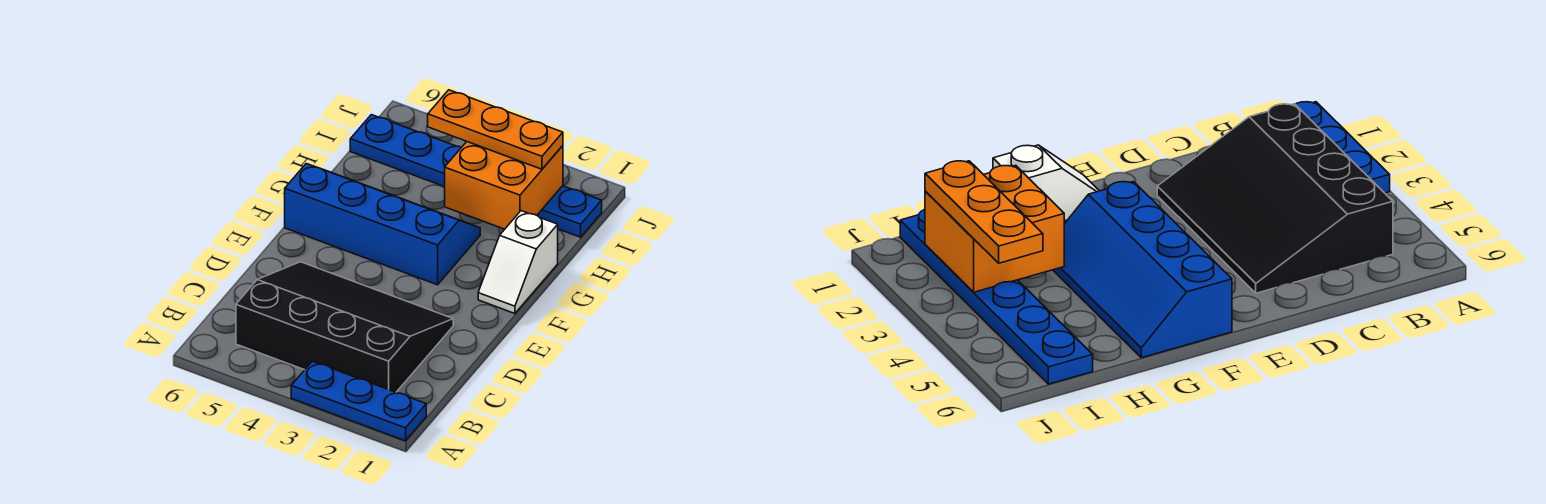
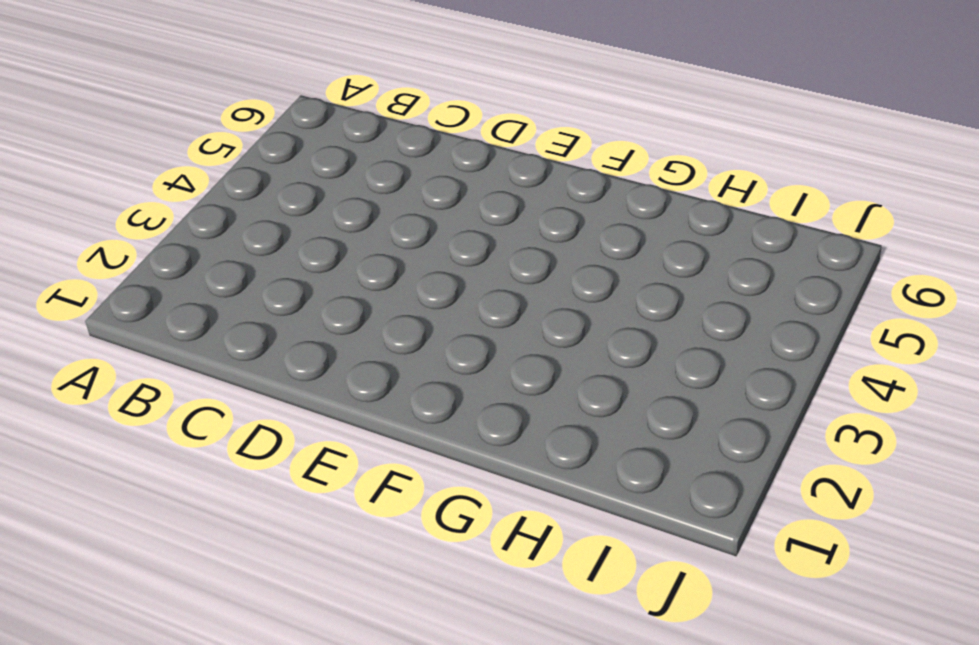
none -> blue plate A1:A3 level 1
none -> black slope B2:D5 level 1 top B

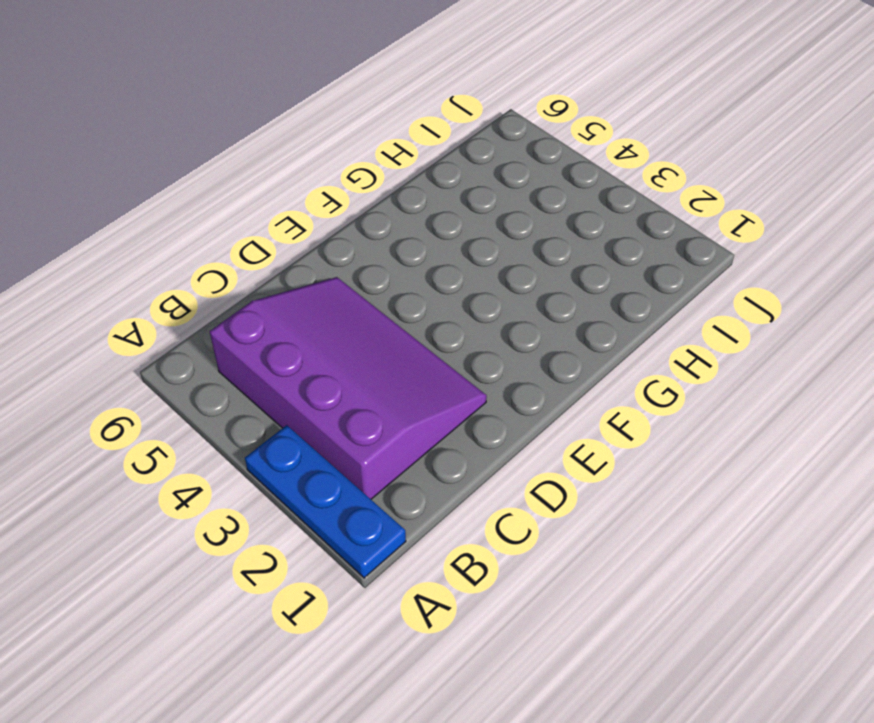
purple slope B2:D5 level 1 top B -> black slope B2:D5 level 1 top B
none -> white slope F1:G1 level 1 top G
none -> blue slope F3:G6 level 1 top F

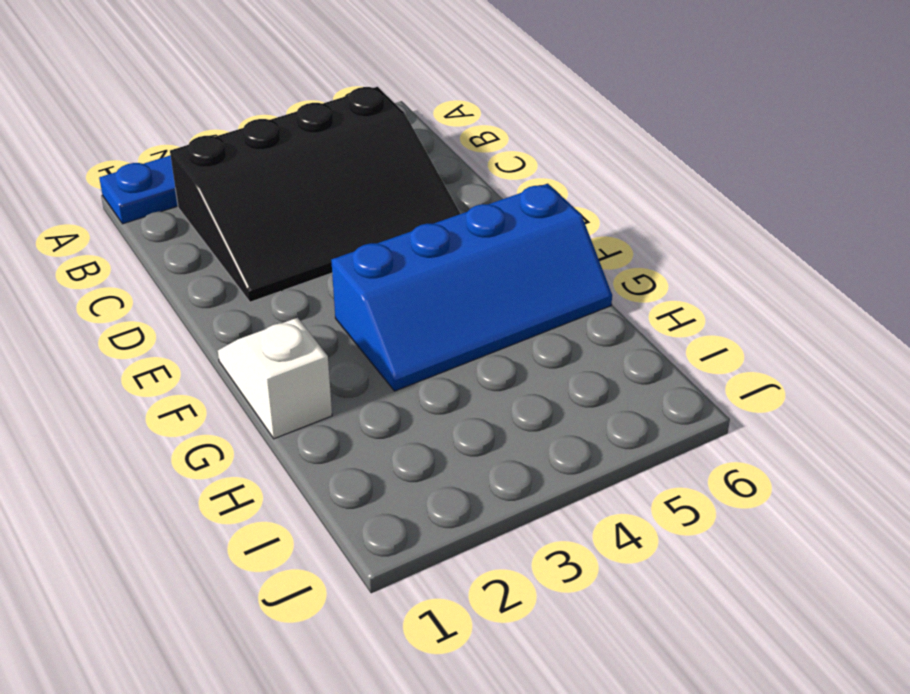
none -> blue plate I1:I6 level 1
none -> orange brick H2:I3 level 2

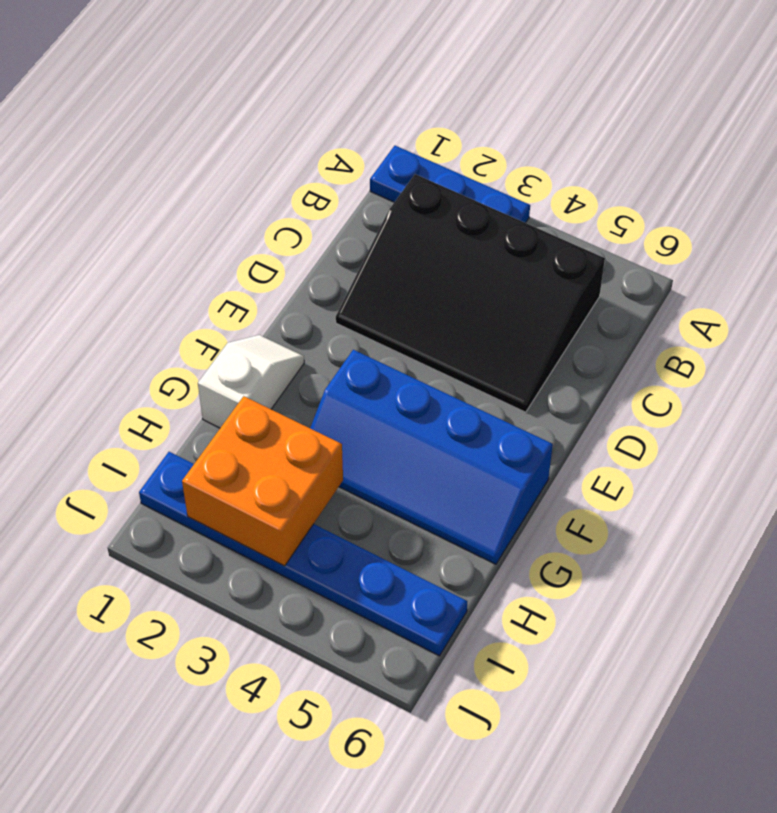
none -> orange plate I2:I4 level 3

